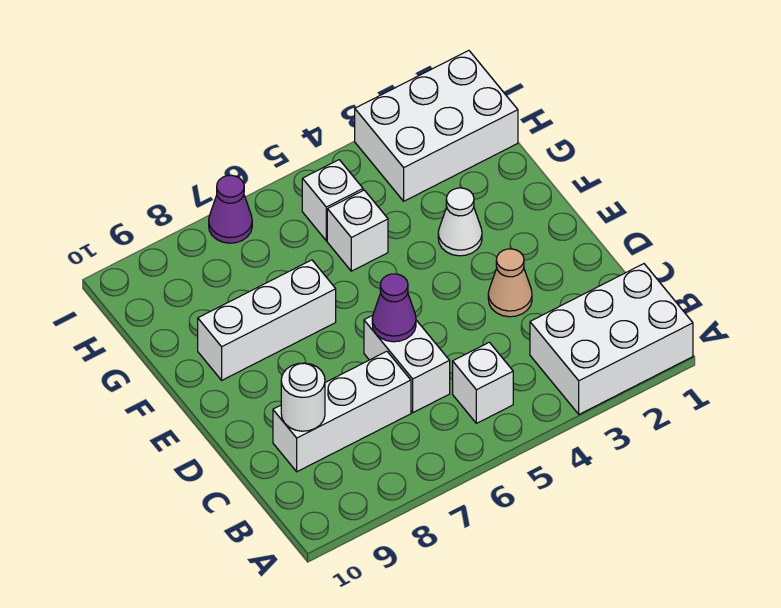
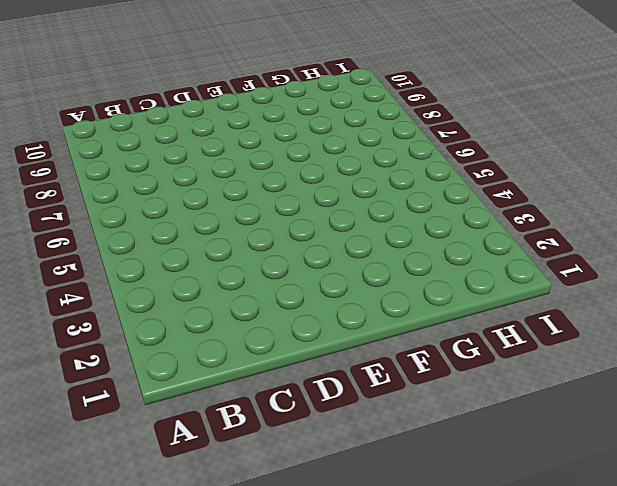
none -> white brick A1:B3 level 1
none -> white brick B5 level 1
none -> white brick C6:D6 level 1

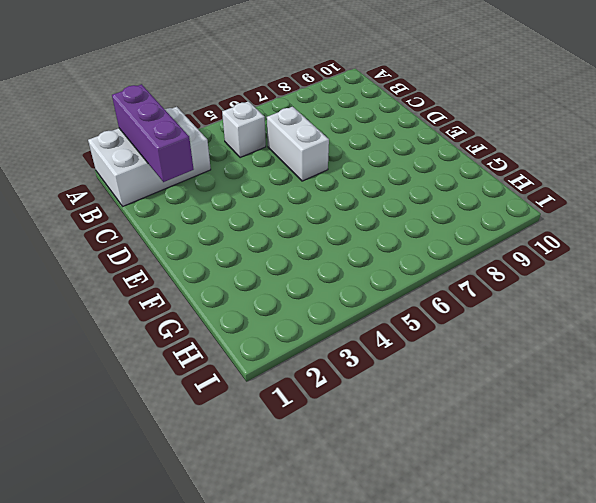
purple brick A2:C2 level 2 -> none
none -> white brick C7:C9 level 1
none -> tan cone D3 level 1
none -> white cone F3 level 1

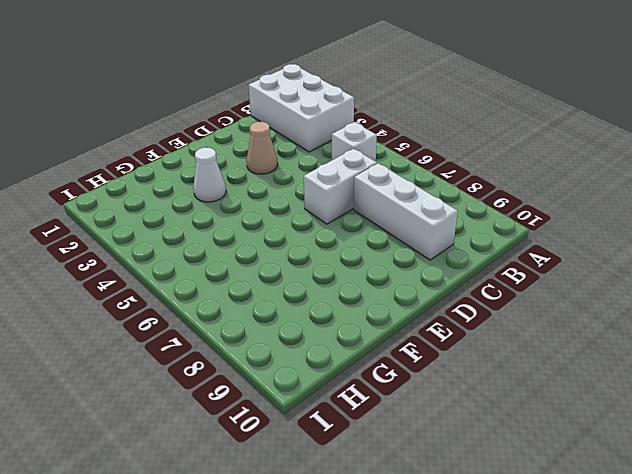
none -> white brick F7:F9 level 1
none -> white brick G5 level 1
none -> white brick H1:I3 level 1

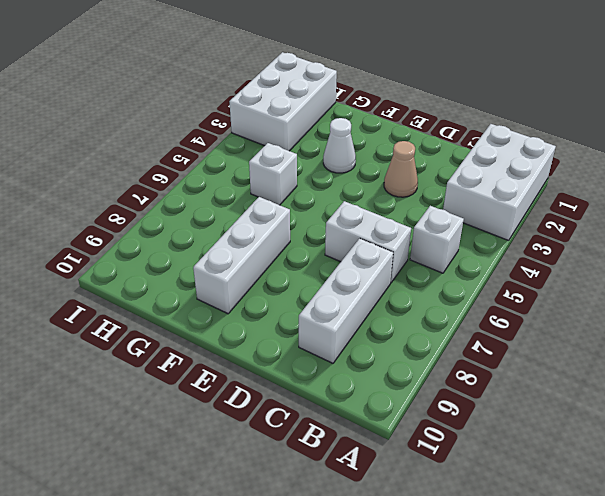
none -> white brick H5 level 1
none -> purple cone I7 level 1
none -> white round brick C9 level 2

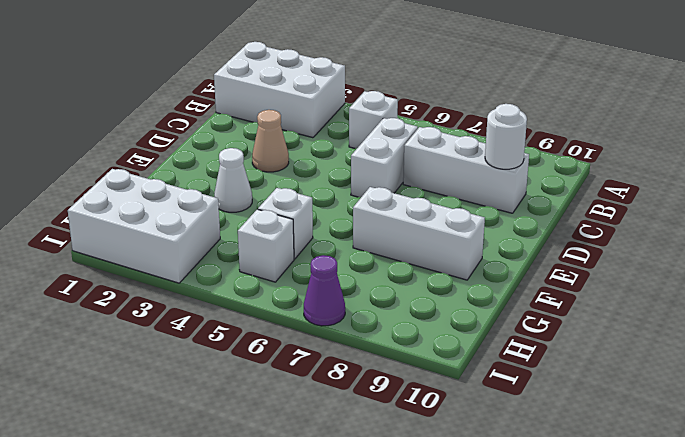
none -> purple cone D6 level 2

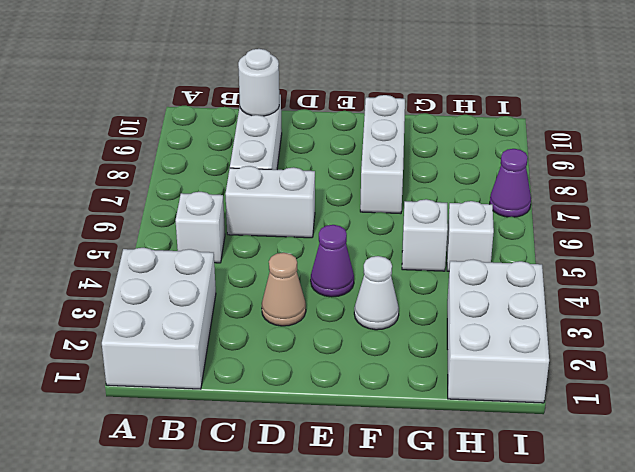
purple cone E4 level 1 -> purple cone D6 level 2

